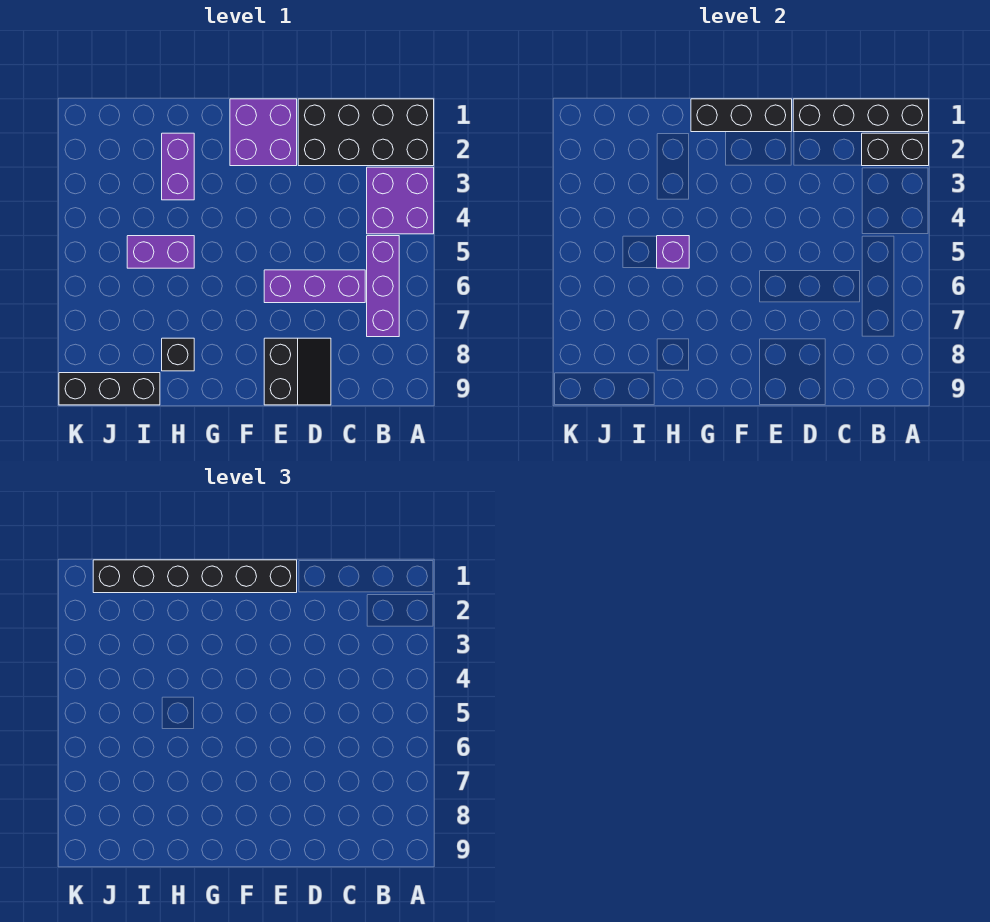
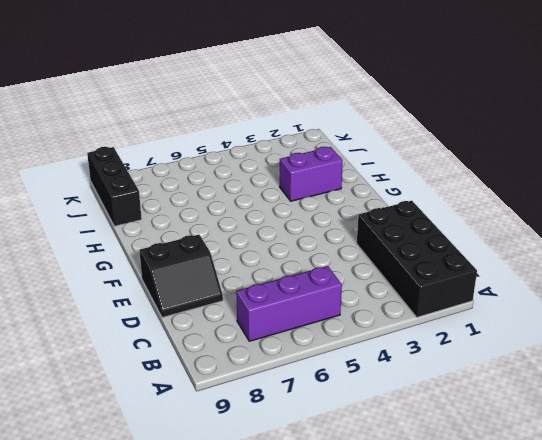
none -> purple brick A3:B4 level 1
none -> purple brick C6:E6 level 1
none -> purple brick E1:F2 level 1

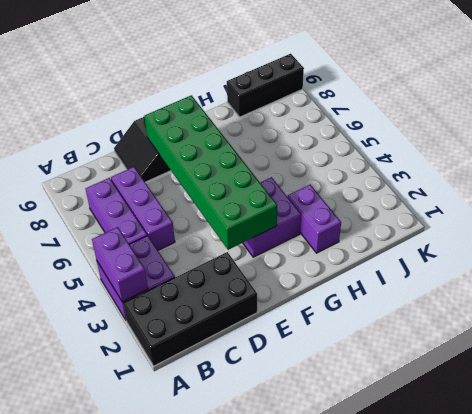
purple brick A3:A4 level 2 -> purple brick H5:I5 level 1
purple brick C5:C7 level 1 -> purple brick C6:E6 level 1
green brick E3:F8 level 2 -> none
purple brick F3:G4 level 1 -> purple brick E1:F2 level 1
none -> black brick H8 level 1
none -> black brick A1:D1 level 2
none -> black brick A2:B2 level 2

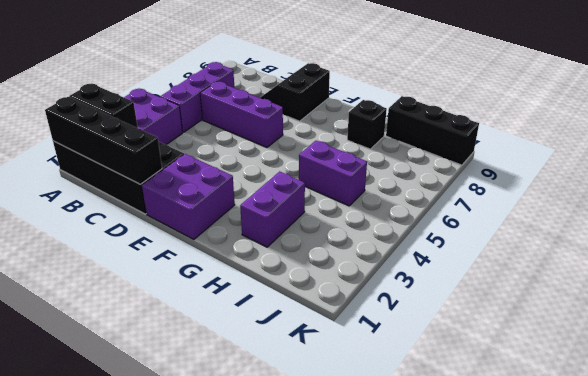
none -> black brick E1:G1 level 2
none -> purple brick H5 level 2
none -> black brick E1:J1 level 3

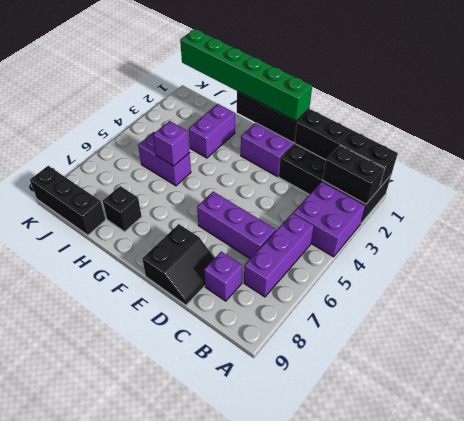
purple brick C8 level 1 -> none
green brick E1:J1 level 3 -> black brick E1:J1 level 3

